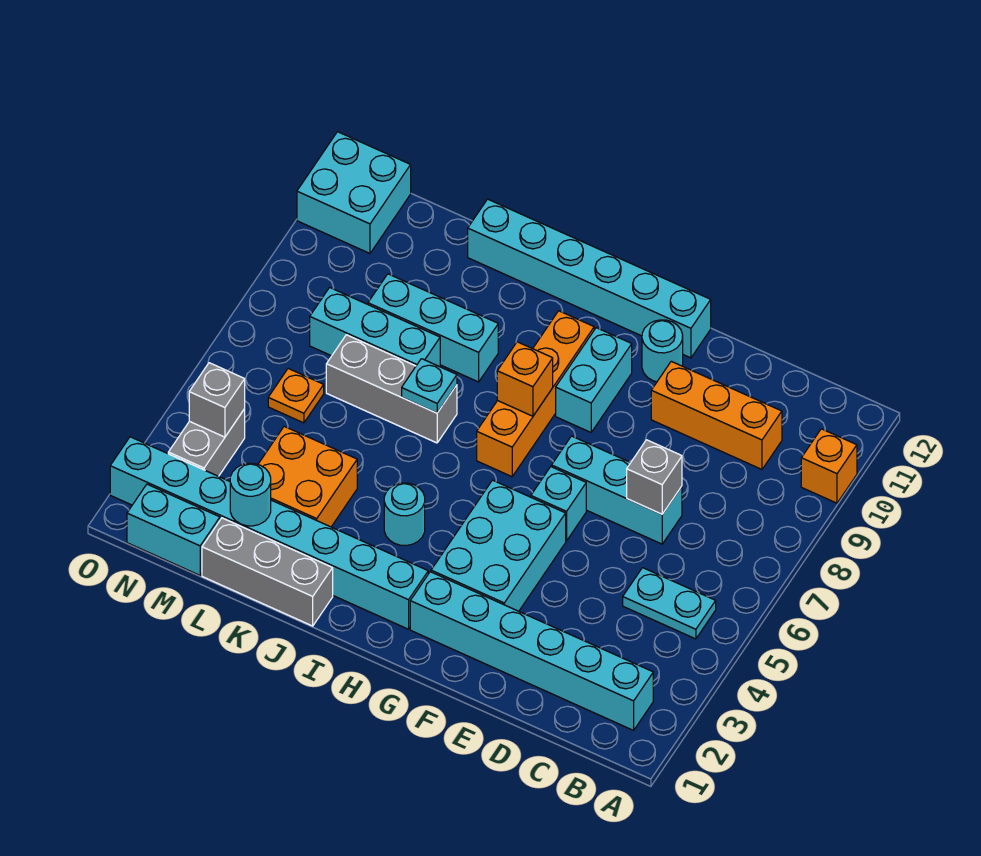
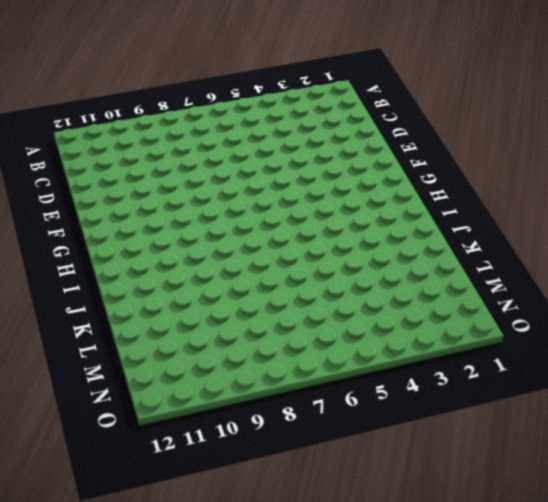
none -> orange brick A10 level 1
none -> cyan brick B2:G2 level 1
none -> cyan plate B5:C5 level 1

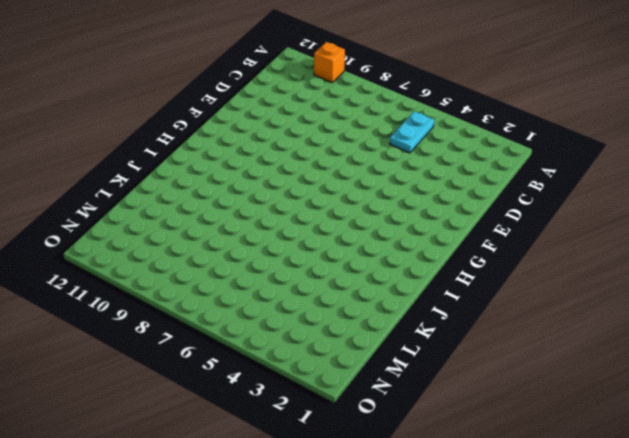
none -> cyan brick B2:G2 level 1
none -> orange brick C10:E10 level 1
none -> cyan brick D7:F7 level 1

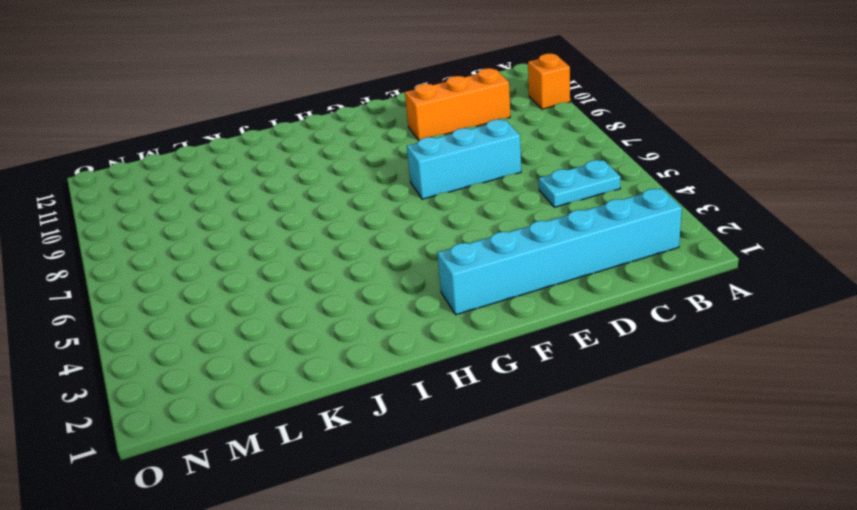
none -> cyan brick F3:G5 level 1
none -> cyan brick F6 level 1
none -> cyan round brick F11 level 1

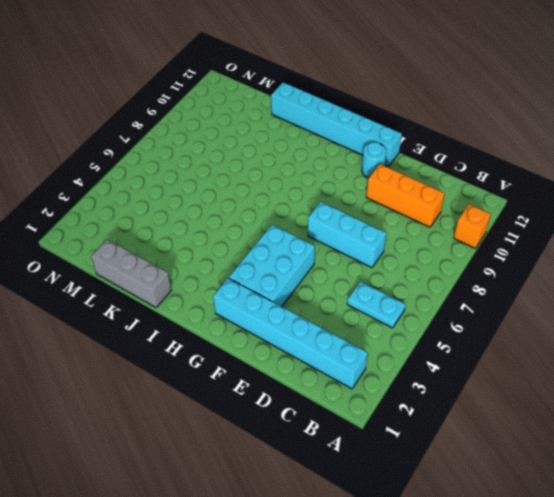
none -> cyan brick F6 level 1
none -> cyan brick G9:G10 level 1
none -> cyan brick H2:O2 level 1

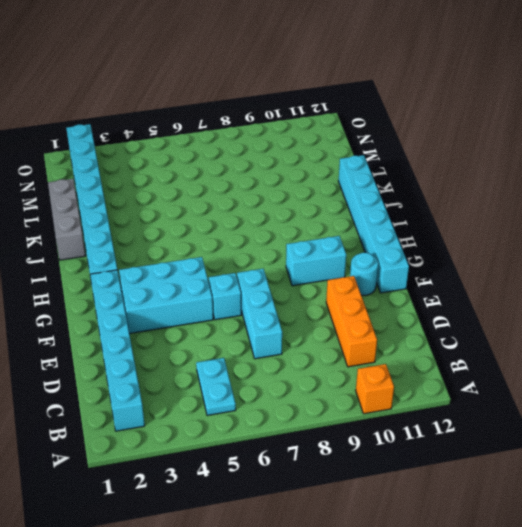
none -> orange brick H7:H10 level 1
none -> cyan round brick I4 level 1
none -> grey brick J7:L7 level 1

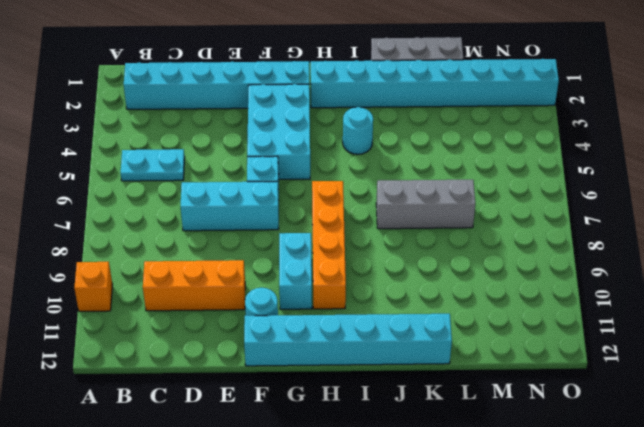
none -> cyan brick J9:L9 level 1
none -> orange brick K3:L4 level 1
none -> cyan brick K8:M8 level 1

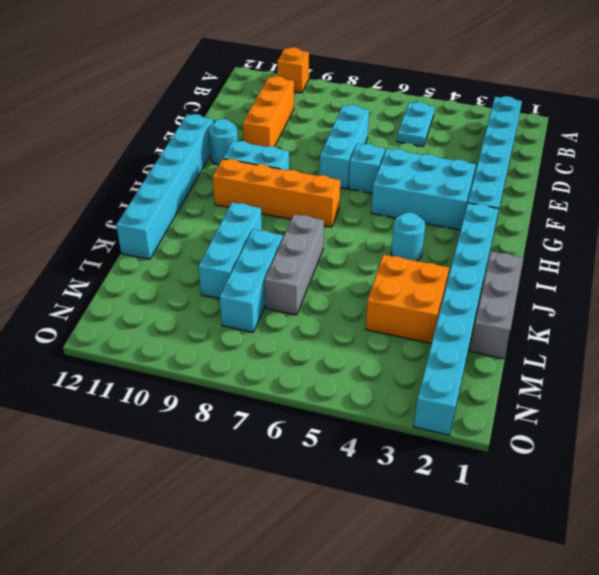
none -> cyan brick M1:N1 level 1
none -> orange plate M6 level 1
none -> grey brick N3:N4 level 1

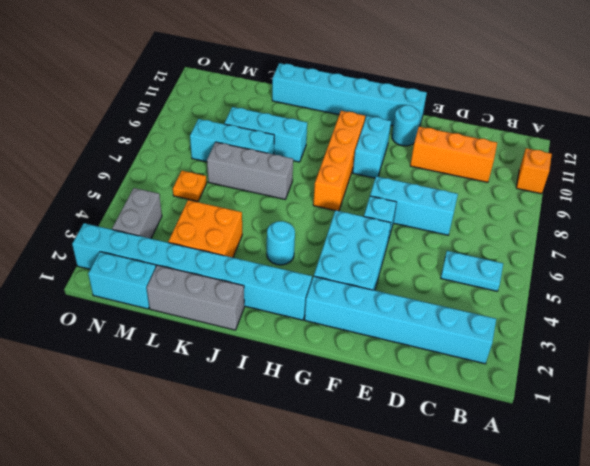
none -> cyan brick N11:O12 level 1
none -> grey brick D7 level 2
none -> orange brick H8 level 2

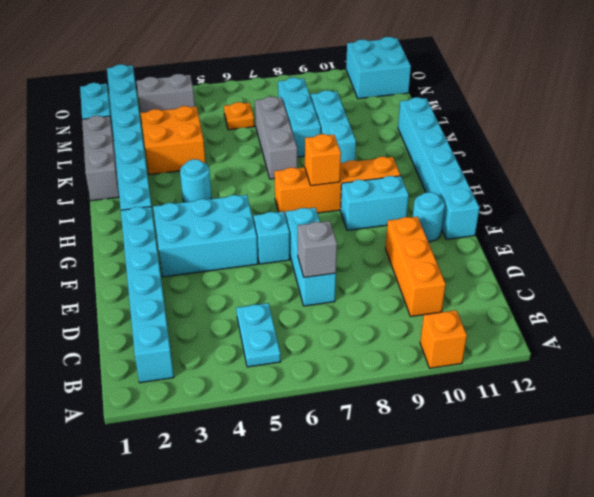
none -> cyan plate J7 level 2
none -> cyan round brick L2 level 2
none -> grey brick N4 level 2

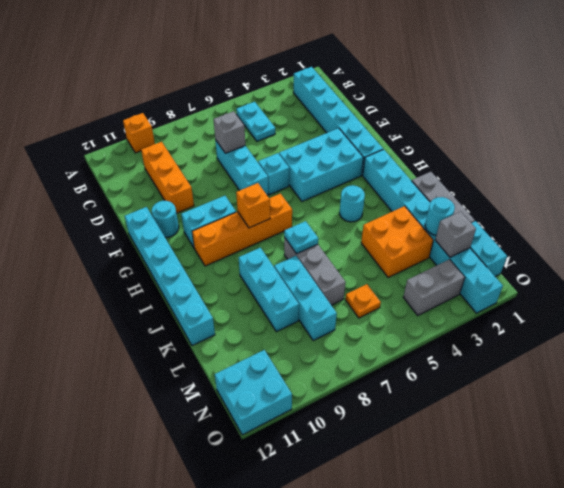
grey brick M2 level 2 -> grey brick N4 level 2

